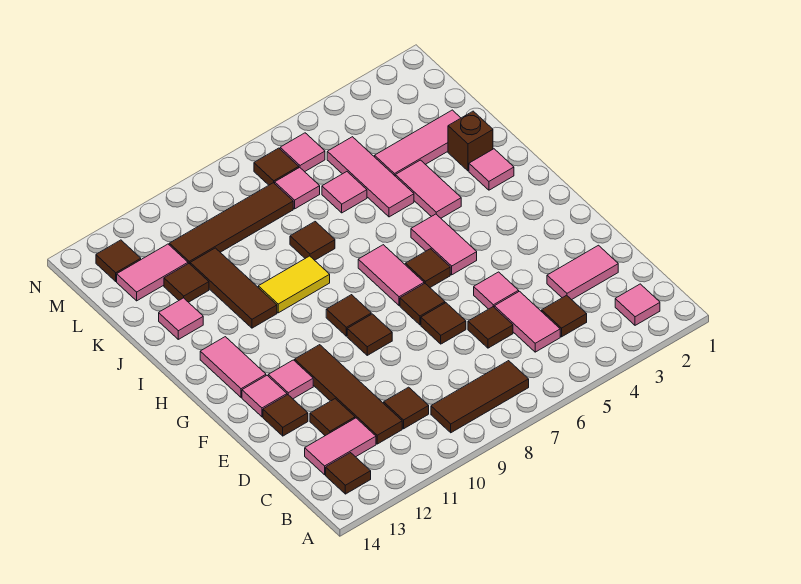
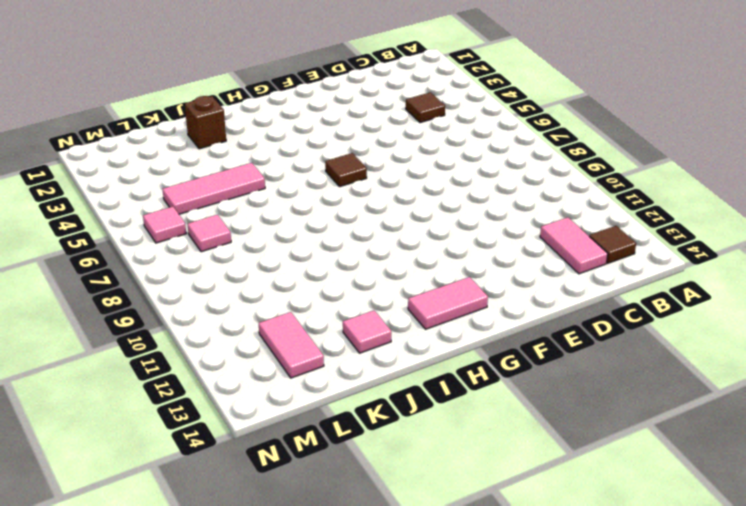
none -> pink tile B2 level 1
none -> brown tile B7:B9 level 1
none -> pink tile C5:D5 level 1
none -> brown tile C10 level 1

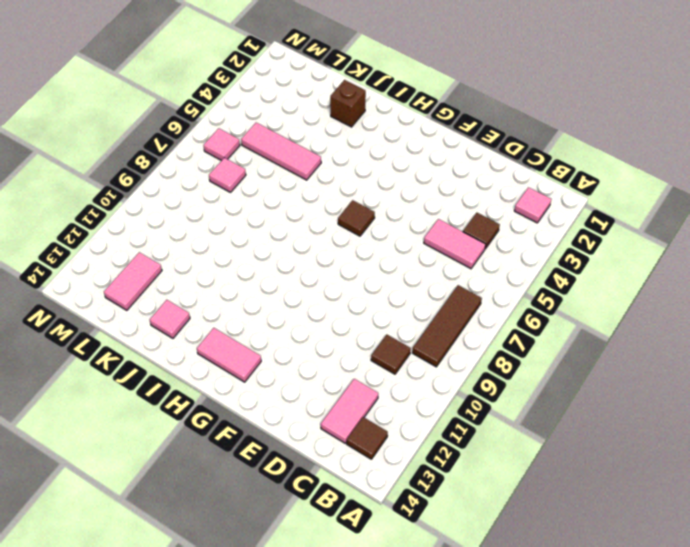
none -> brown tile C11:F11 level 1
none -> pink tile D2:D3 level 1
none -> brown tile D6 level 1
none -> brown tile D12 level 1

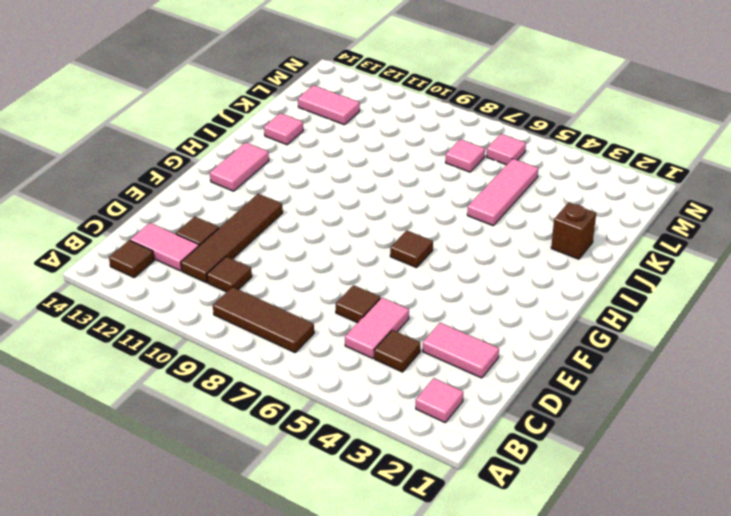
none -> pink tile E5 level 1
none -> brown tile E7 level 1
none -> brown tile E13 level 1
none -> brown tile F7 level 1

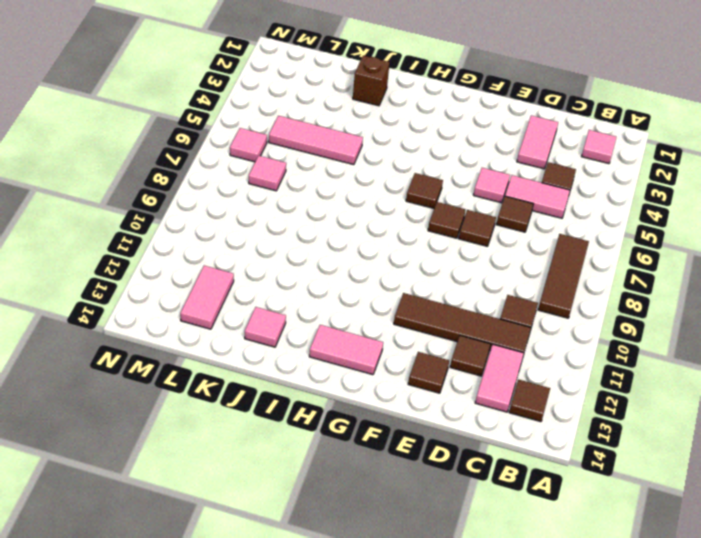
none -> brown tile F9 level 1
none -> pink tile F12 level 1
none -> pink tile F13 level 1
none -> pink tile G5:H5 level 1

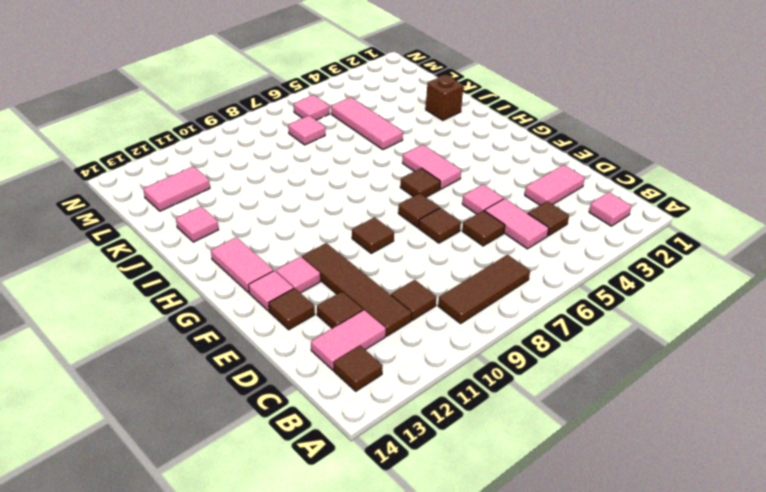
none -> pink tile G7:H7 level 1
none -> brown tile G9 level 1
none -> pink tile I2 level 1
none -> pink tile I4:J4 level 1

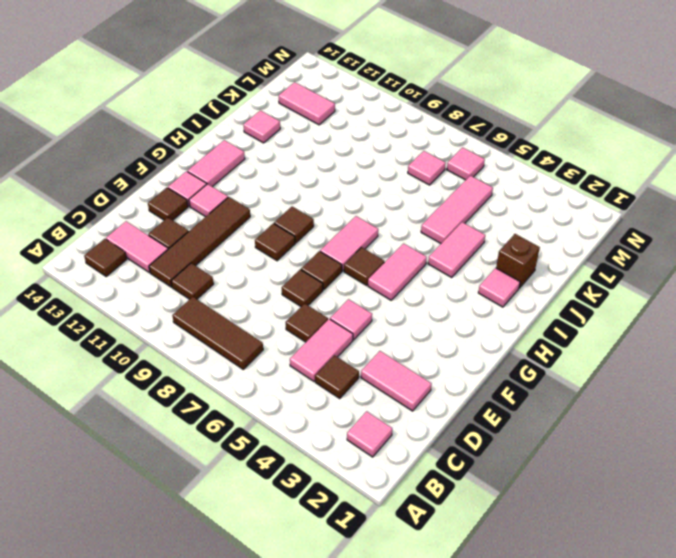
none -> yellow tile I9:I10 level 1
none -> brown tile I11:K11 level 1
none -> brown tile J8 level 1
none -> pink tile K2:K4 level 1

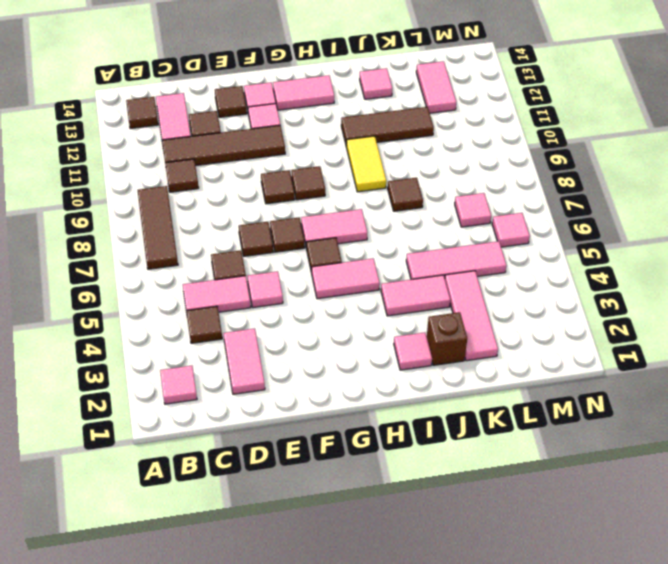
none -> pink tile K6 level 1
none -> brown tile K12 level 1
none -> brown tile L8:L11 level 1
none -> brown tile M7 level 1

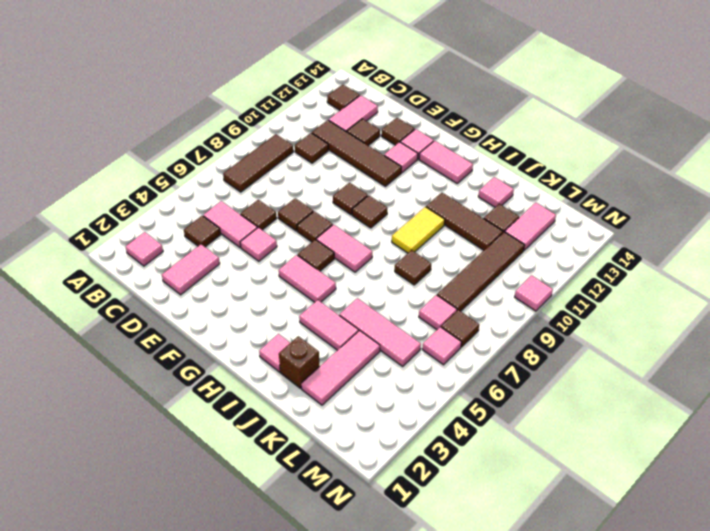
pink tile N10 level 1 -> pink tile K6 level 1
none -> brown tile M13 level 1

